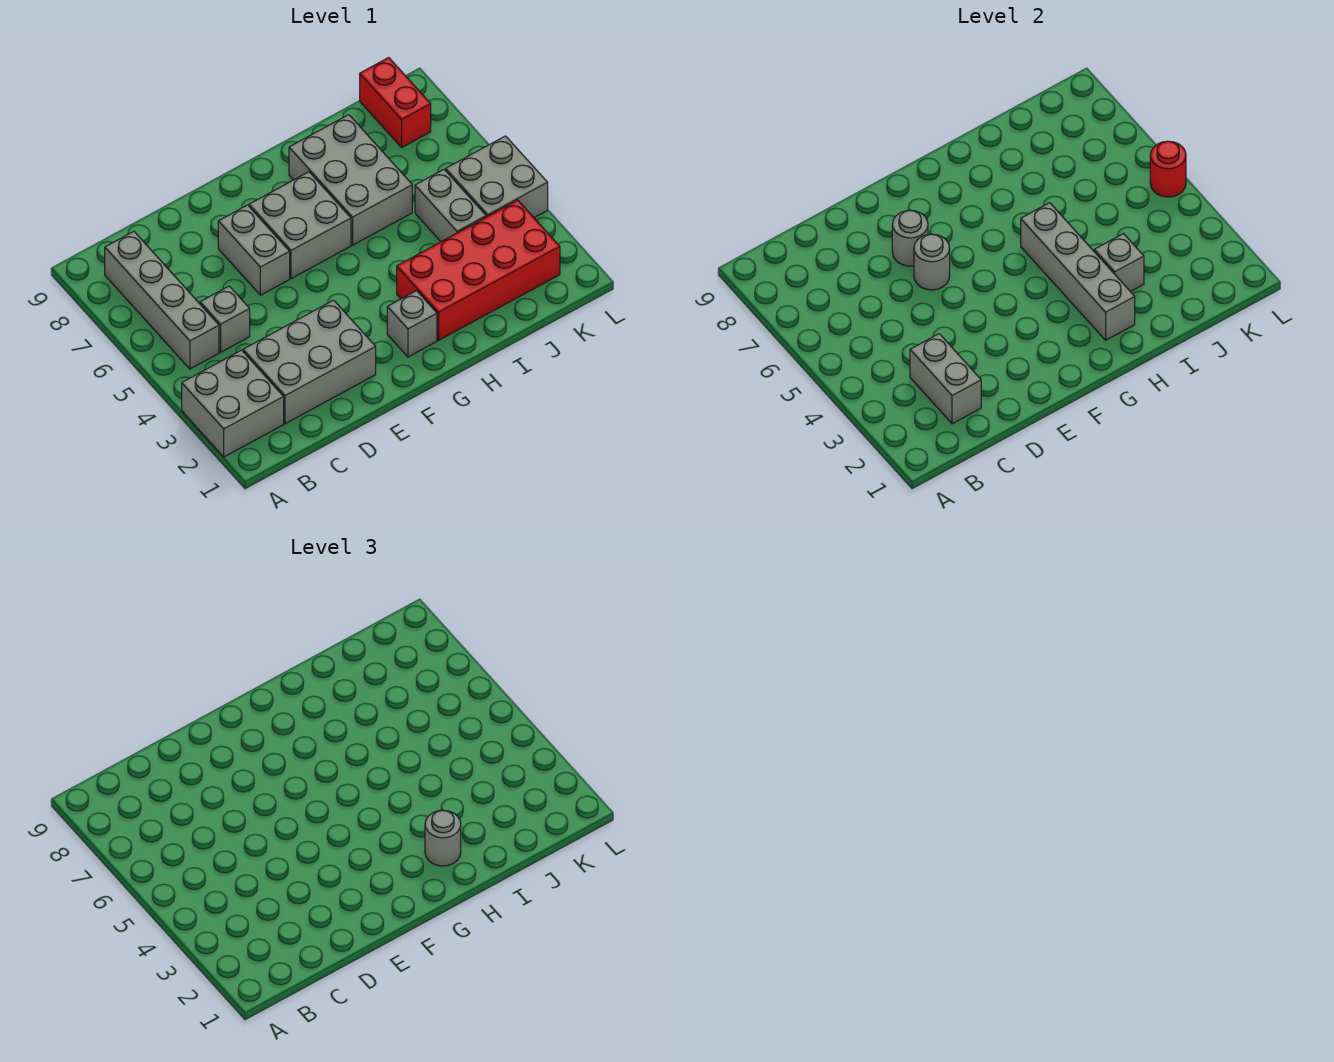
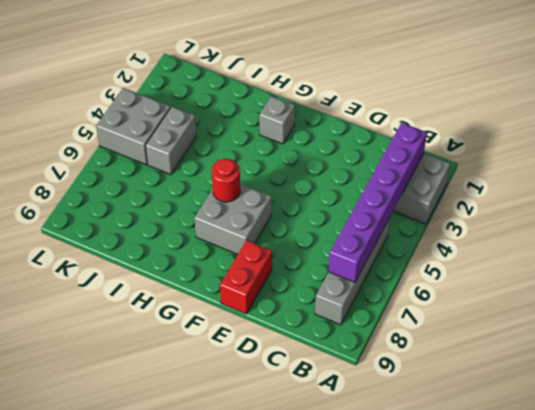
purple brick B2:B7 level 2 -> none
red brick E8:E9 level 1 -> red brick K8:K9 level 1
red round brick G6 level 2 -> red round brick L5 level 2
none -> grey brick C2:E3 level 1
none -> grey brick C5 level 1
none -> grey brick E6:E7 level 1

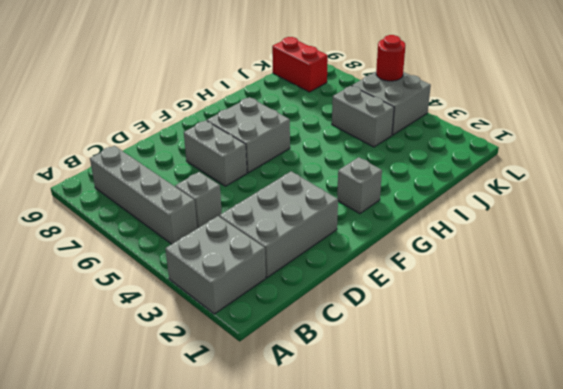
none -> red brick H2:K3 level 1
none -> grey brick H6:I8 level 1
none -> grey brick C2:C3 level 2

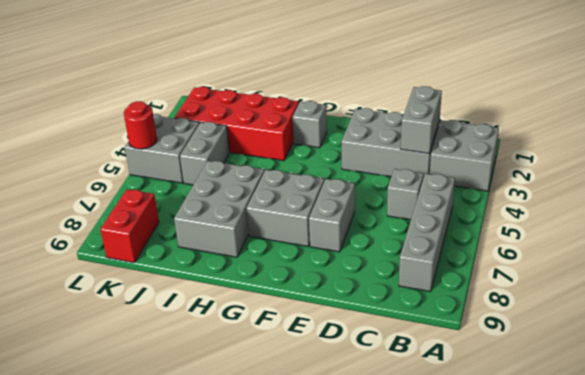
none -> grey round brick E6 level 2
none -> grey round brick E7 level 2
none -> grey brick H2:H5 level 2

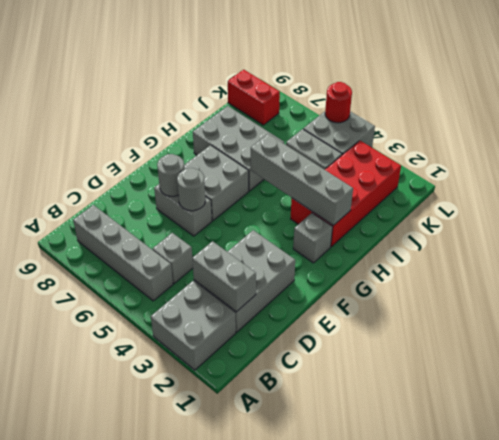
none -> grey brick I3 level 2
none -> grey round brick H2 level 3

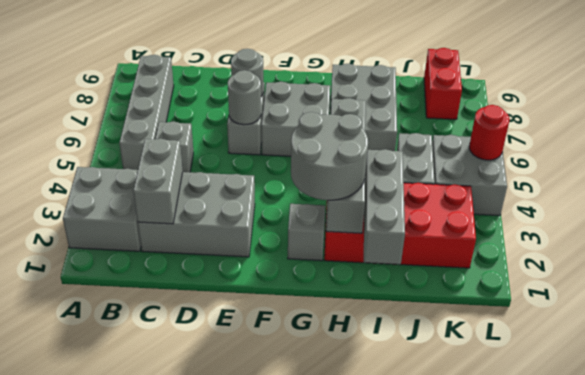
grey round brick G2:H3 level 3 -> grey round brick H2 level 3
grey brick I1:I3 level 2 -> grey brick I3 level 2

